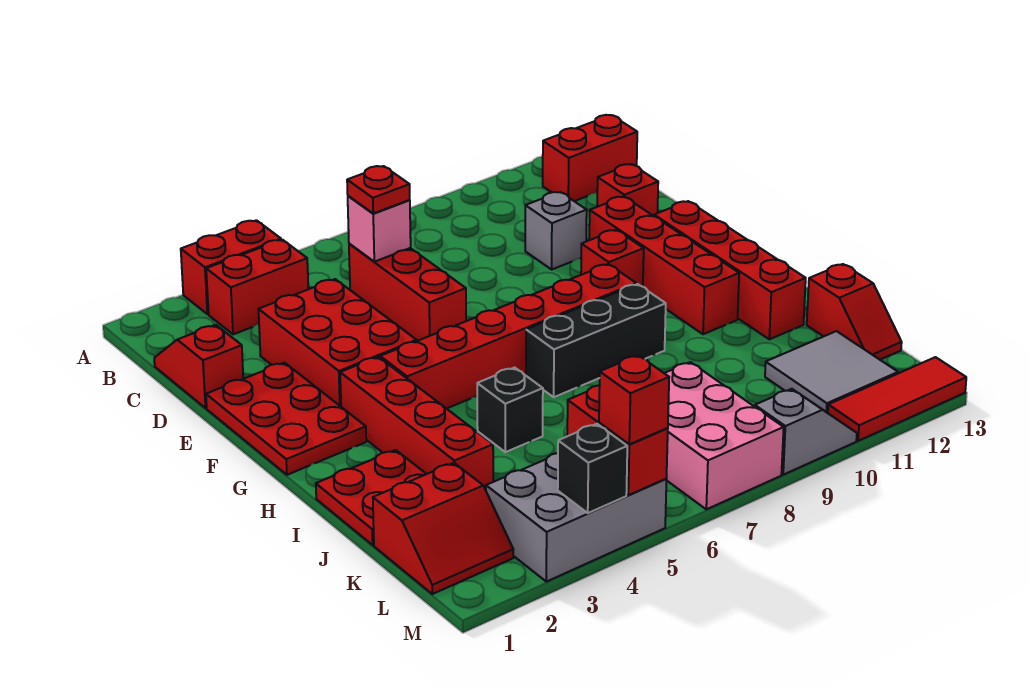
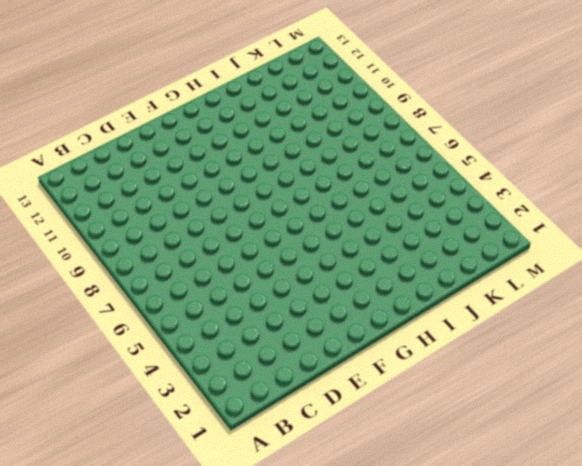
none -> red brick A3:A4 level 1
none -> red brick B3:B4 level 1
none -> red brick B12:B13 level 1

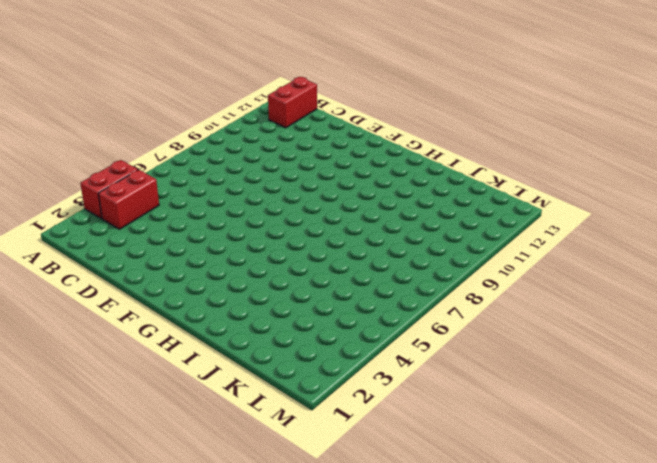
none -> red slope C1:D1 level 1 top D
none -> red brick C6:E6 level 1
none -> red brick D3:F4 level 1

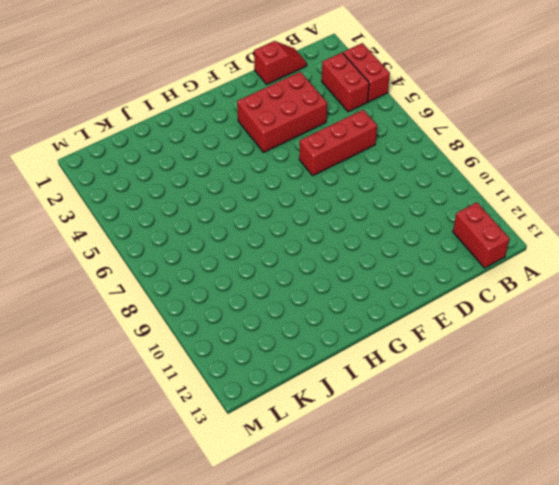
none -> grey brick D10 level 1
none -> red brick D12 level 1
none -> red plate E1:G2 level 1

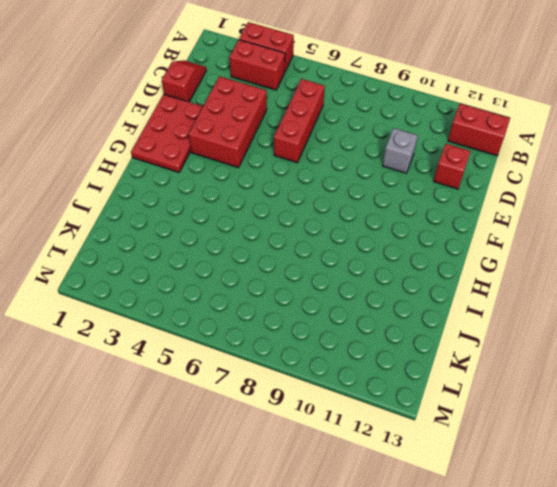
none -> red brick E11:H11 level 1
none -> red brick F10 level 1
none -> red brick F12:I12 level 1

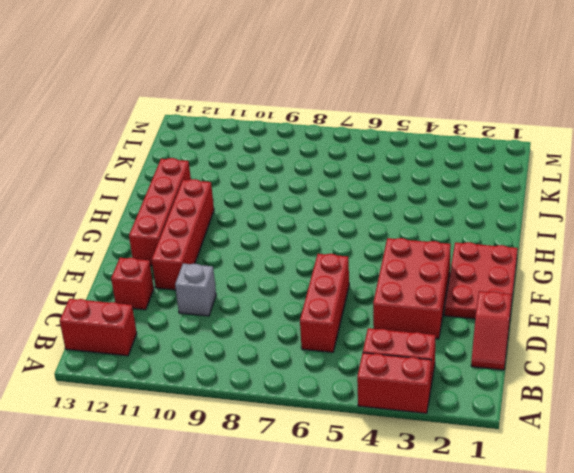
none -> red brick F10 level 1
none -> red brick G3:J3 level 1
none -> red brick G4:G9 level 1

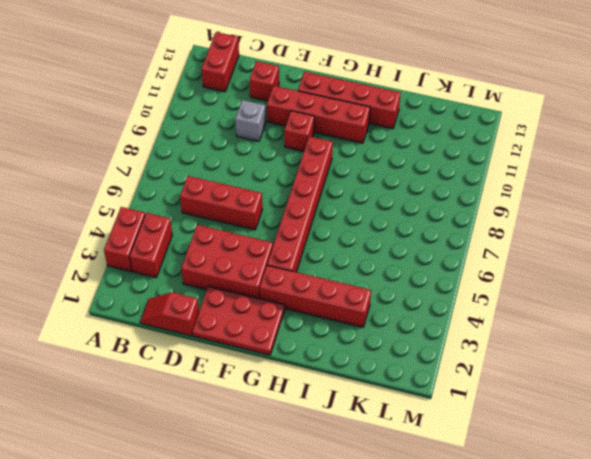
none -> black brick H7:H9 level 1
none -> red plate I1:J2 level 1
none -> black brick I5 level 1

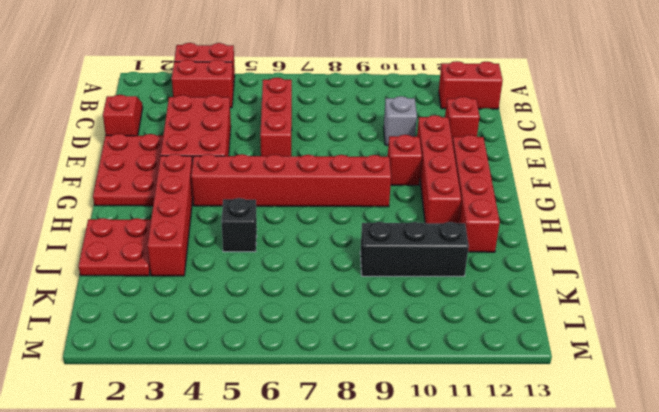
black brick J9:J11 level 1 -> black brick H7:H9 level 1
none -> red slope J13:K13 level 1 top J
none -> red slope K1:L2 level 1 top K
none -> pink brick K7:M8 level 1

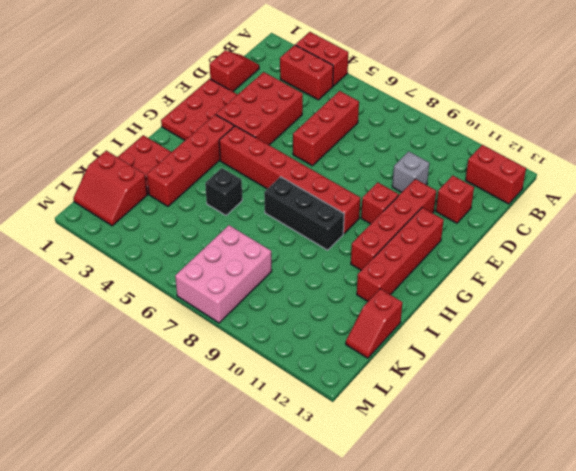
none -> grey tile K11:L12 level 1
none -> grey brick L3:M5 level 1
none -> grey slope M9:M10 level 1 top 9

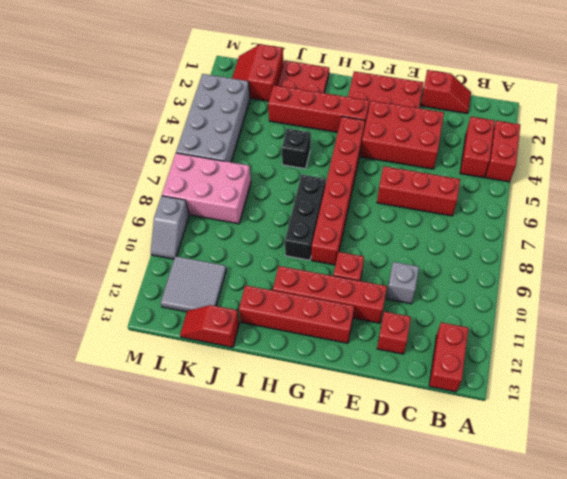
grey brick L3:M6 level 1 -> grey brick L3:M5 level 1
none -> red tile M11:M13 level 1
none -> pink brick C6 level 2
none -> red brick L5:M5 level 2

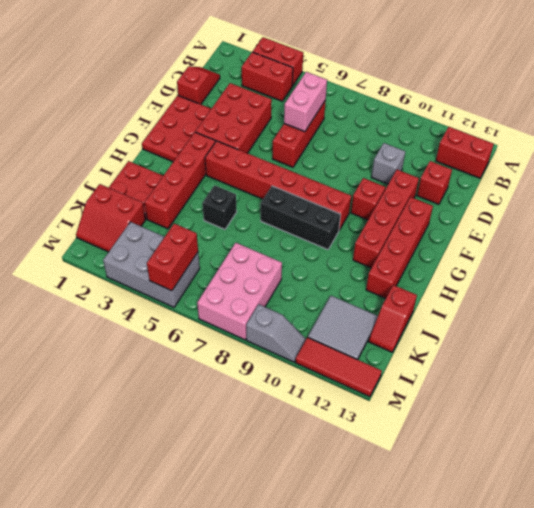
pink brick C6:D6 level 2 -> pink brick C6 level 2
none -> black brick M4 level 2
none -> red plate C6 level 3
none -> red brick M5 level 3

